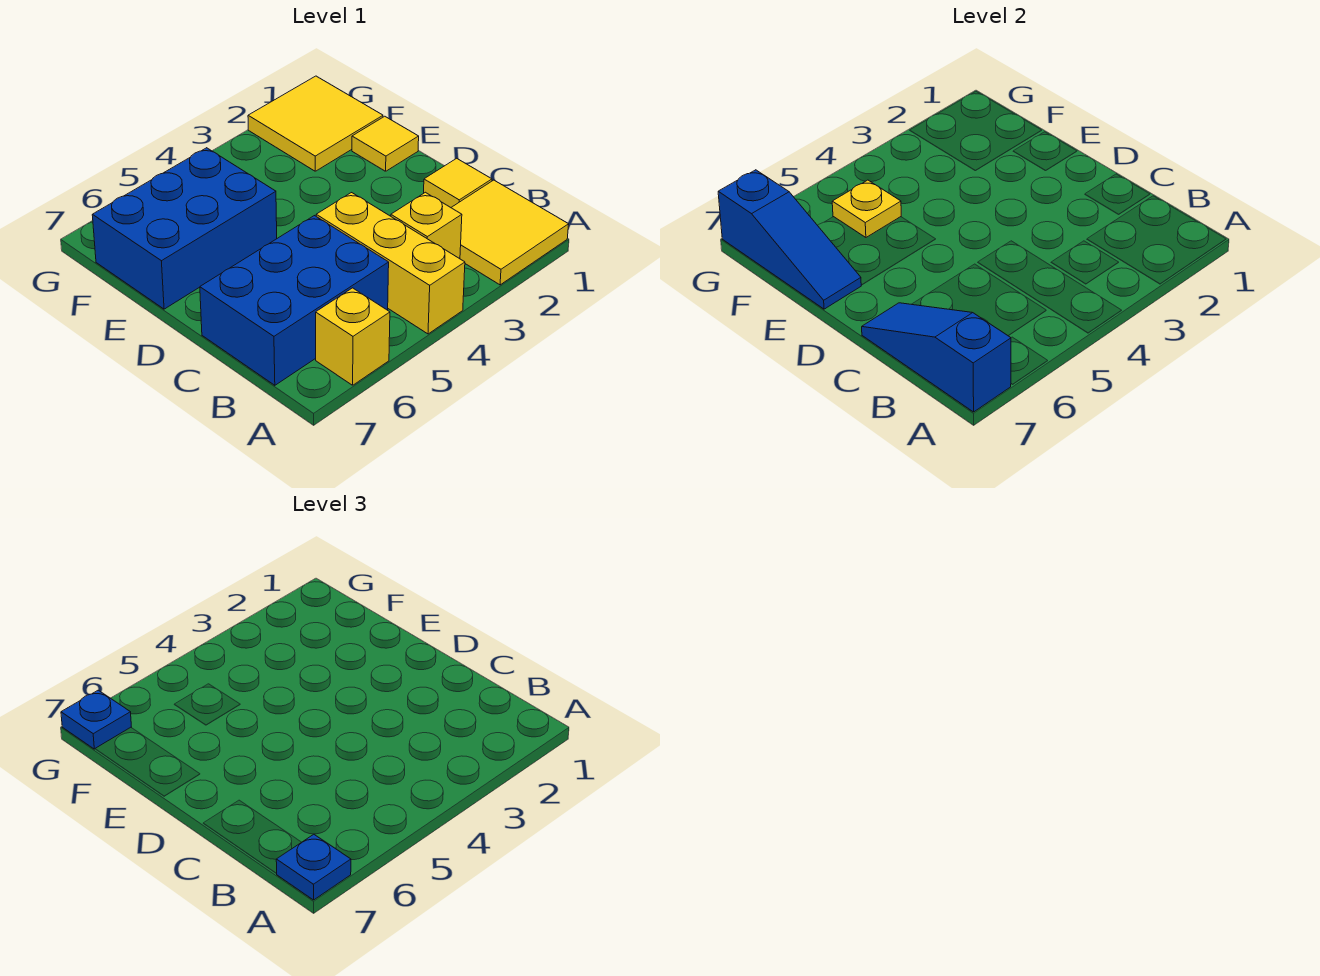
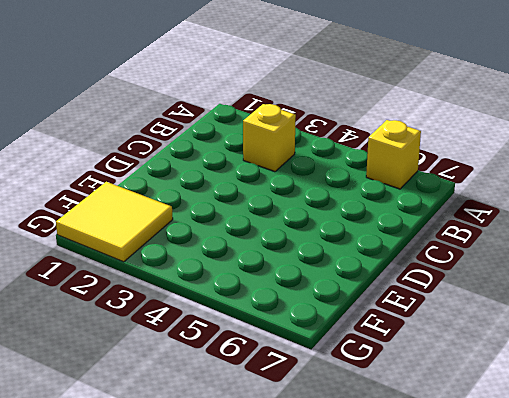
none -> yellow tile A1:B2 level 1
none -> yellow brick A4:C4 level 1
none -> blue brick B5:C7 level 1

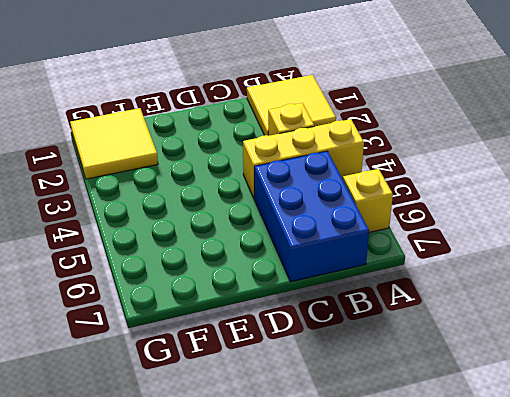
none -> yellow tile C1 level 1
none -> yellow tile E1 level 1
none -> blue brick E5:F7 level 1

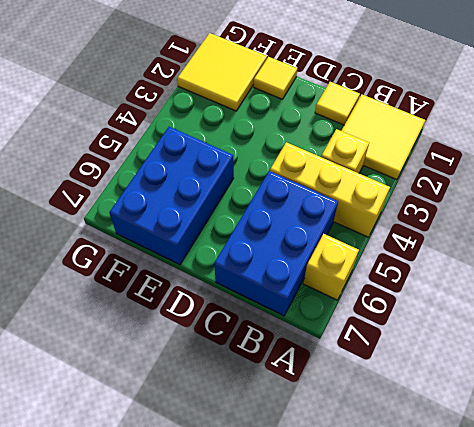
none -> blue slope A7:C7 level 2 top A
none -> blue slope E7:G7 level 2 top G
none -> yellow plate F5 level 2

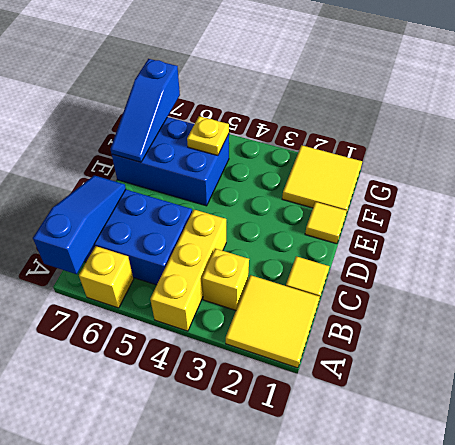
none -> blue plate A7 level 3
none -> blue plate G7 level 3

